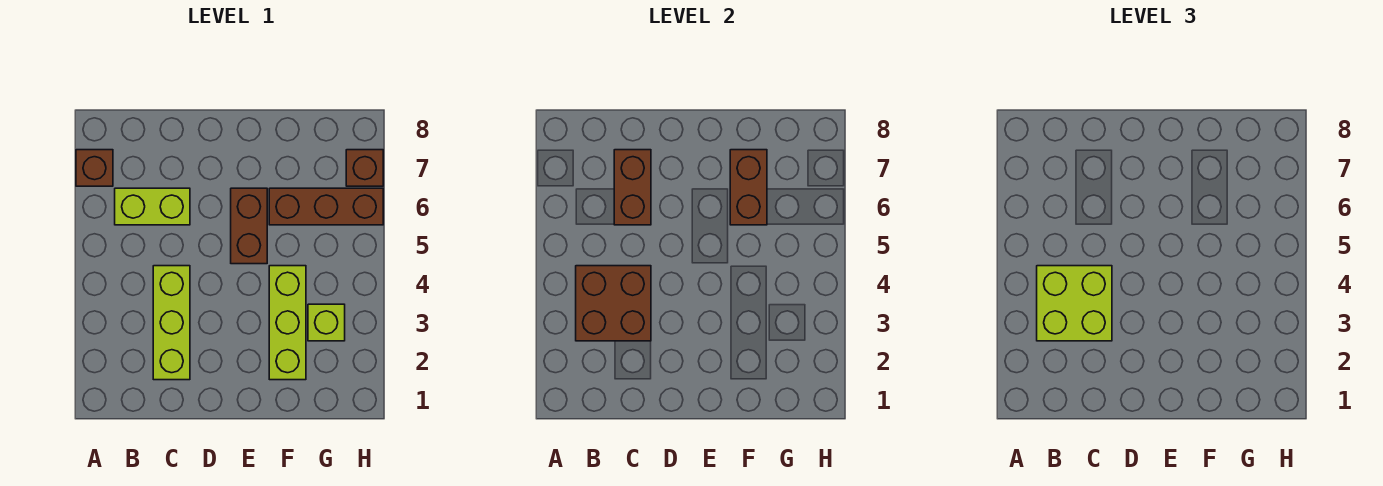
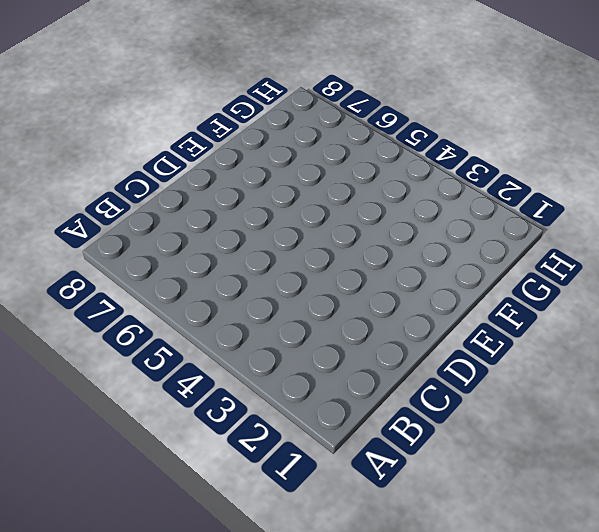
none -> brown brick A7 level 1
none -> lime brick B6:C6 level 1
none -> lime brick C2:C4 level 1

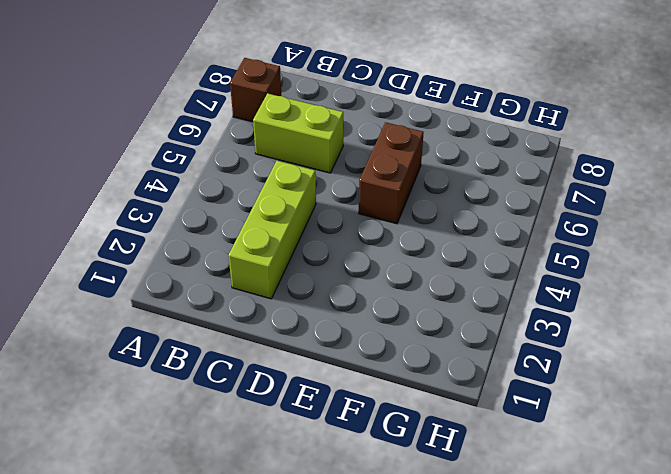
none -> lime brick F2:F4 level 1
none -> brown brick F6:H6 level 1
none -> lime brick G3 level 1

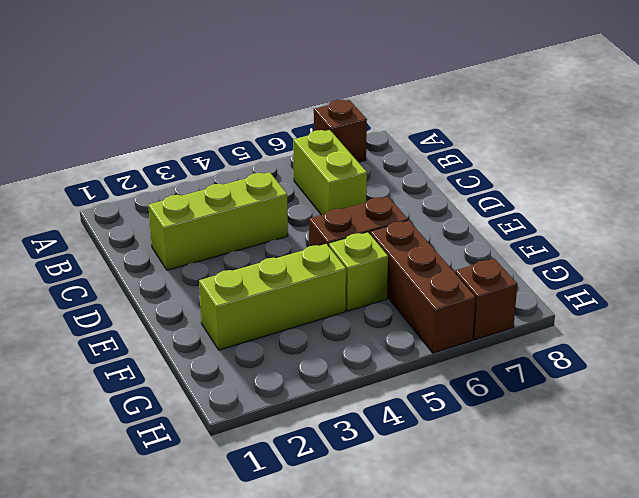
lime brick F5 level 1 -> lime brick G3 level 1
none -> brown brick B3:C4 level 2
none -> brown brick C6:C7 level 2
none -> brown brick F6:F7 level 2

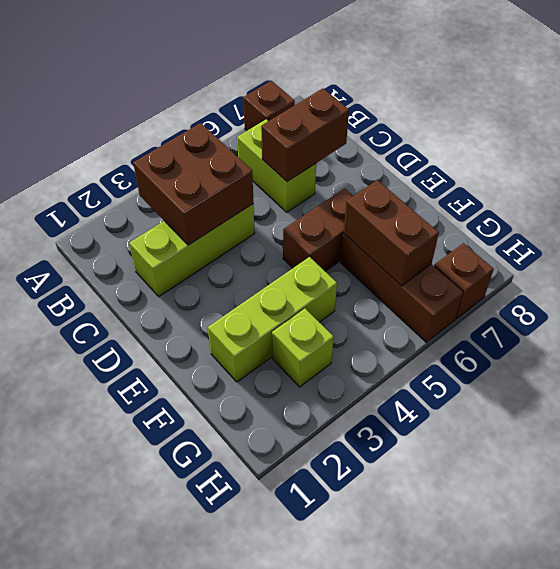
brown brick F6:G6 level 2 -> brown brick F6:F7 level 2
none -> lime brick B3:C4 level 3

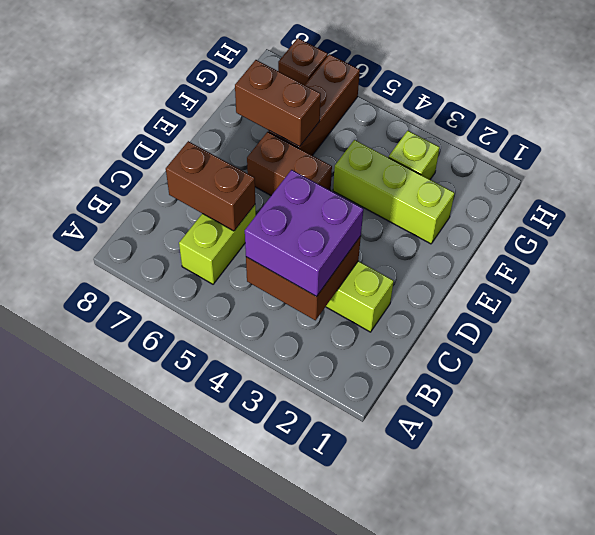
purple brick B3:C4 level 3 -> lime brick B3:C4 level 3
none -> brown brick A7 level 1

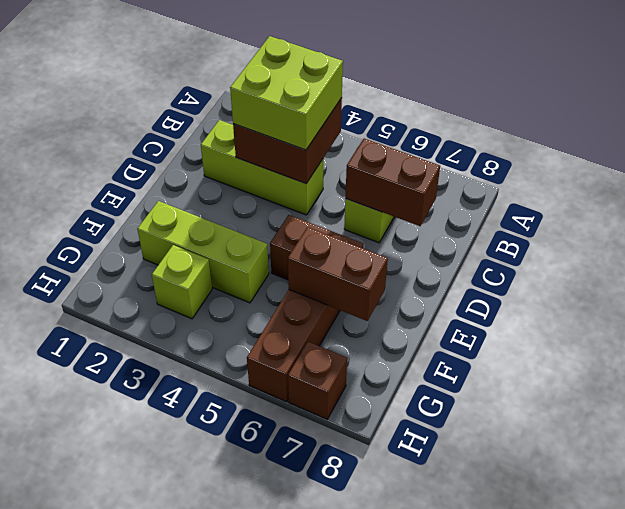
none -> brown brick A7 level 1

